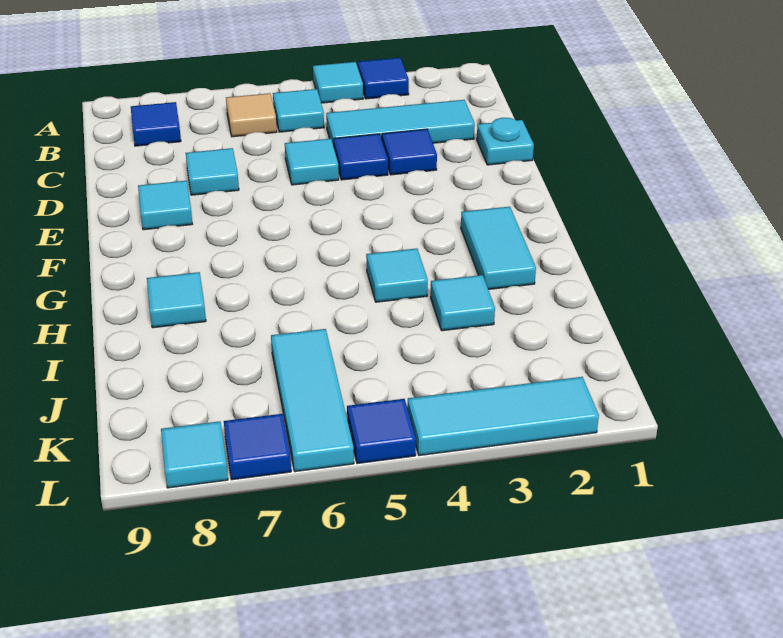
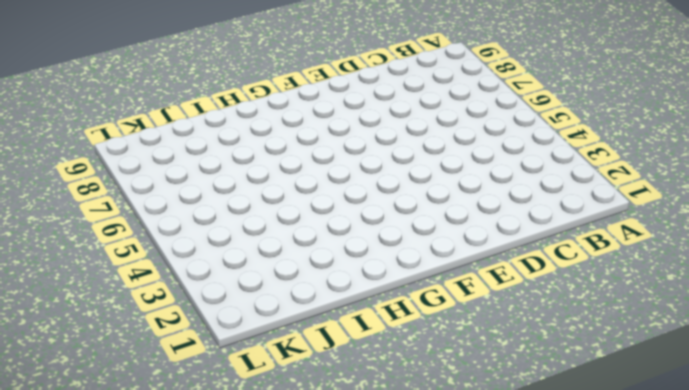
none -> blue tile A3 level 1
none -> cyan tile A4 level 1
none -> cyan tile B5 level 1

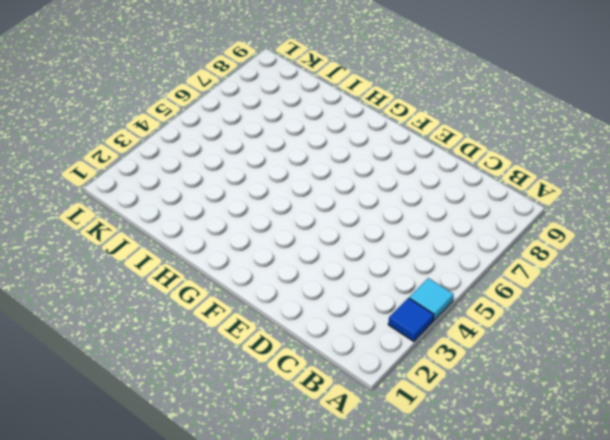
none -> cyan tile B5 level 1
none -> tan tile B6 level 1
none -> blue tile B8 level 1

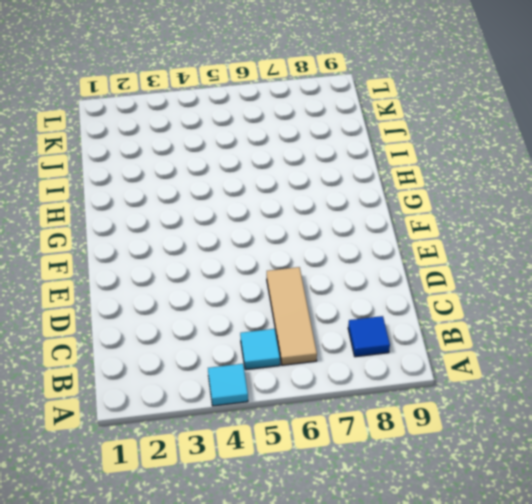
tan tile B6:D6 level 1 -> tan tile B6 level 1
none -> blue tile A3 level 1
none -> cyan tile C2:C4 level 1
none -> cyan plate D1 level 1

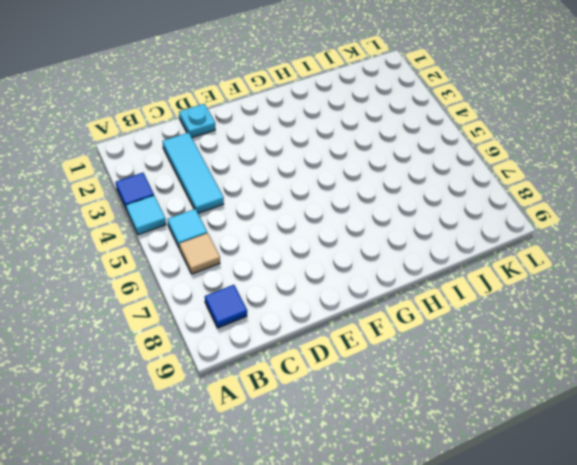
none -> blue tile D3 level 1
none -> blue tile D4 level 1
none -> cyan tile D5 level 1

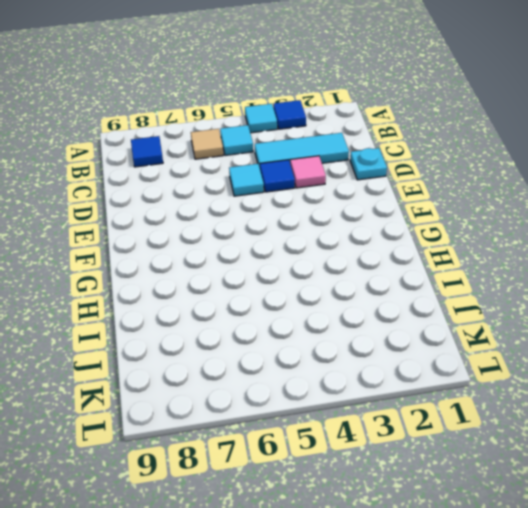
pink tile D3 level 1 -> blue tile D3 level 1
none -> cyan tile D7 level 1
none -> cyan tile E8 level 1
none -> cyan tile G2:H2 level 1

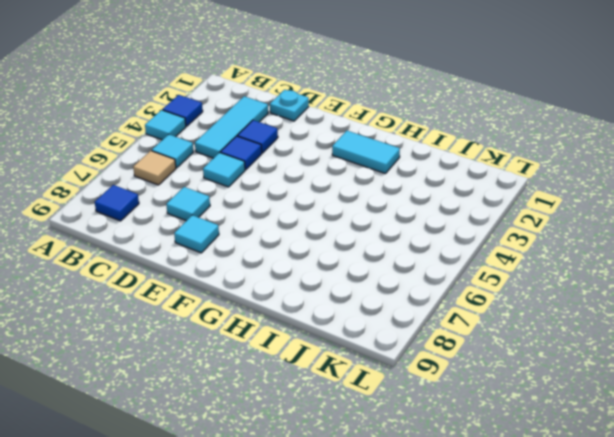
none -> cyan tile H4 level 1
none -> cyan tile H8 level 1
none -> cyan tile I3 level 1

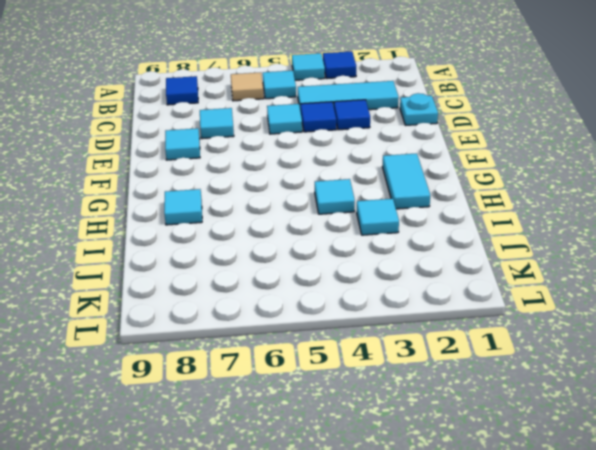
none -> cyan tile J6:L6 level 1
none -> cyan tile L2:L4 level 1
none -> blue tile L5 level 1

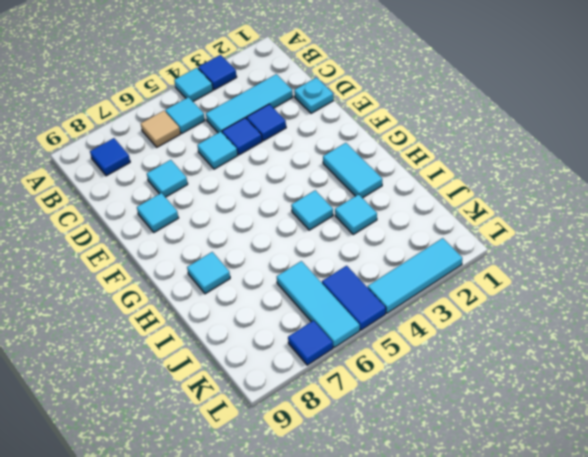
blue tile K5:L5 level 1 -> blue tile L5 level 1
none -> cyan tile L8 level 1

